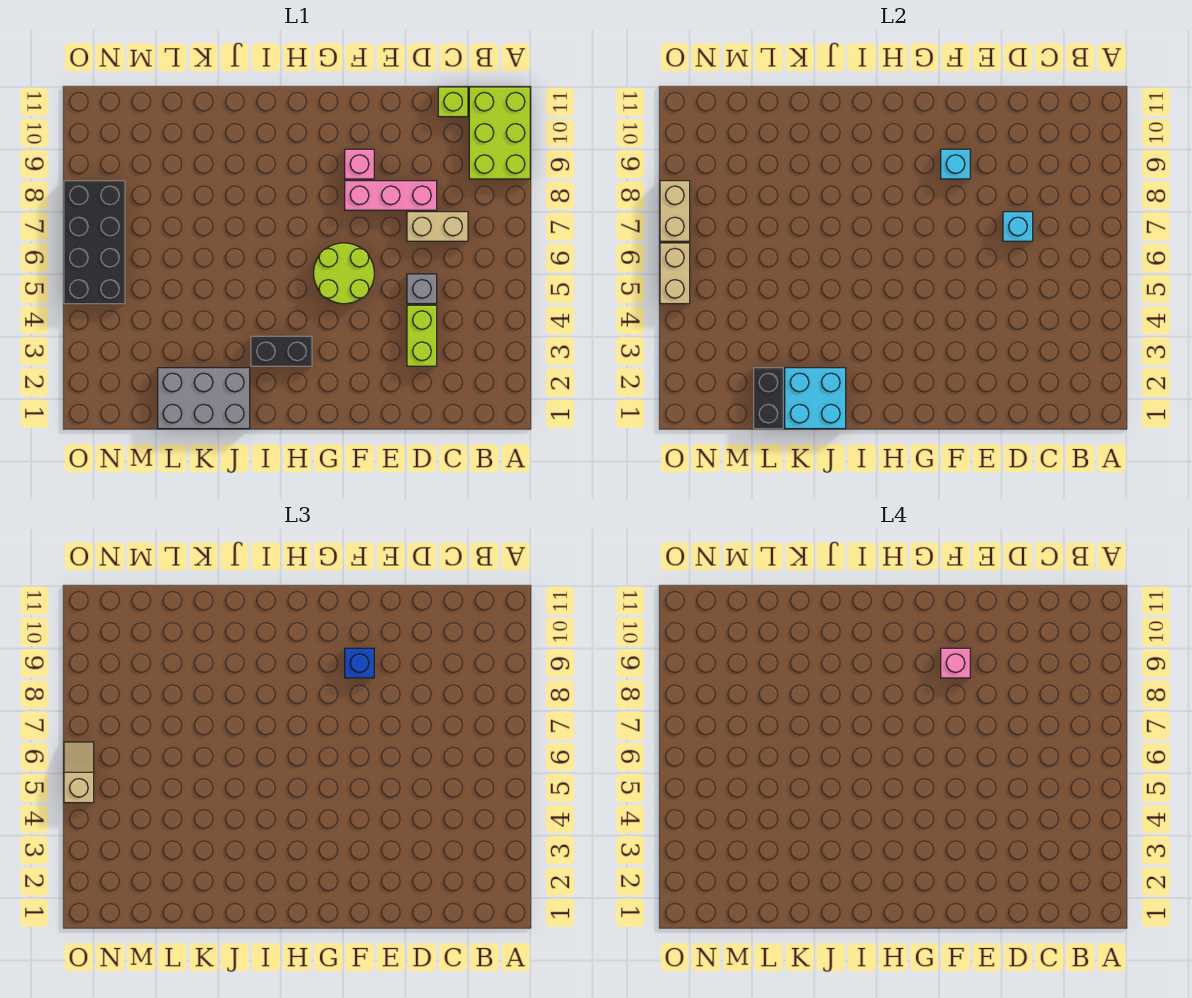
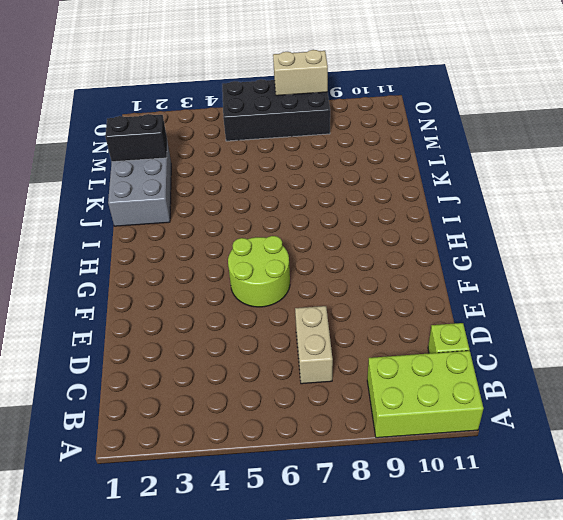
none -> lime brick D3:D4 level 1
none -> grey brick D5 level 1
none -> pink brick D8:F8 level 1

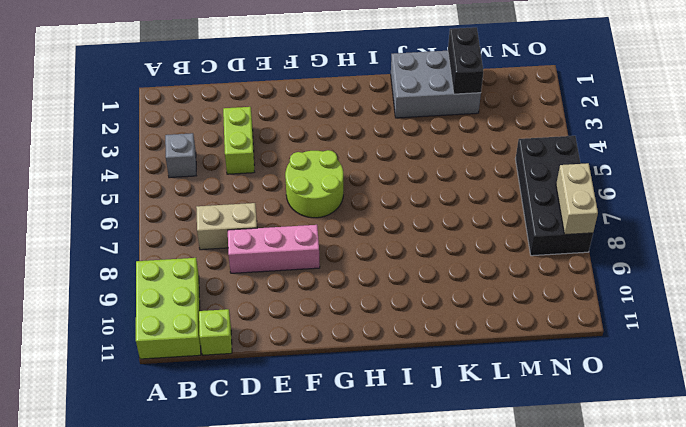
grey brick B4 level 1 -> grey brick D5 level 1
none -> pink brick F9 level 1
none -> black brick H3:I3 level 1
none -> cyan brick D7 level 2

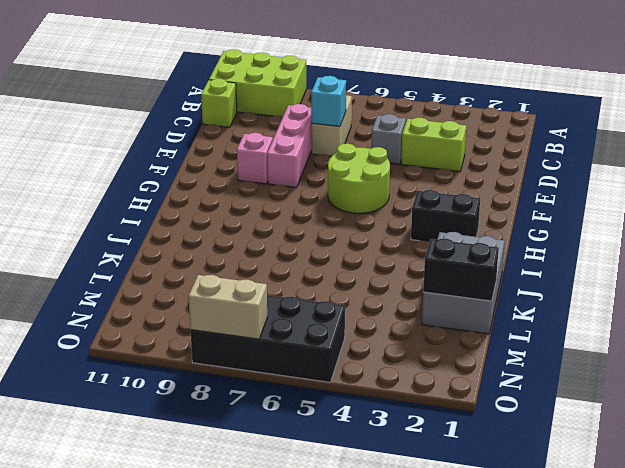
black brick H2:H3 level 1 -> black brick H3:I3 level 1
none -> cyan brick F9 level 2
none -> cyan brick J1:K2 level 2
none -> tan brick O5:O6 level 2

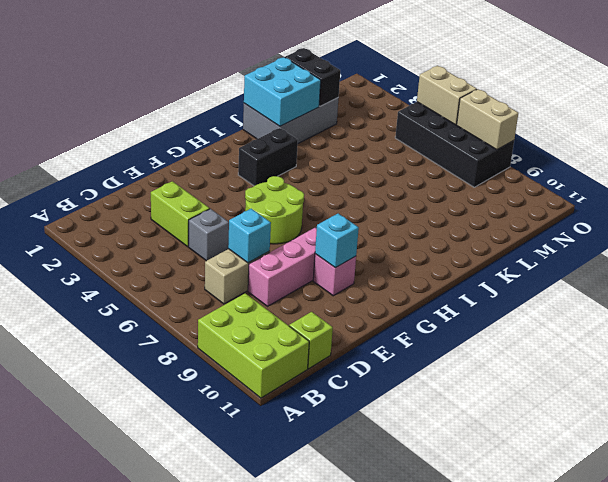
none -> blue brick F9 level 3
none -> tan slope O5:O6 level 3 top 5
none -> pink brick F9 level 4

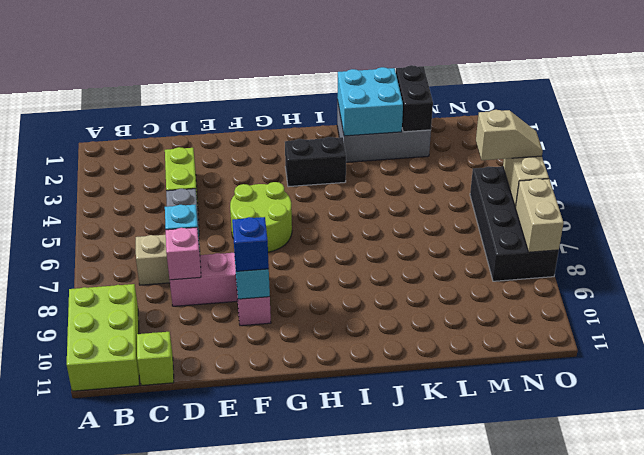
pink brick D8 level 2 -> pink brick F9 level 4
tan slope N5:O5 level 3 top N -> tan slope O5:O6 level 3 top 5

